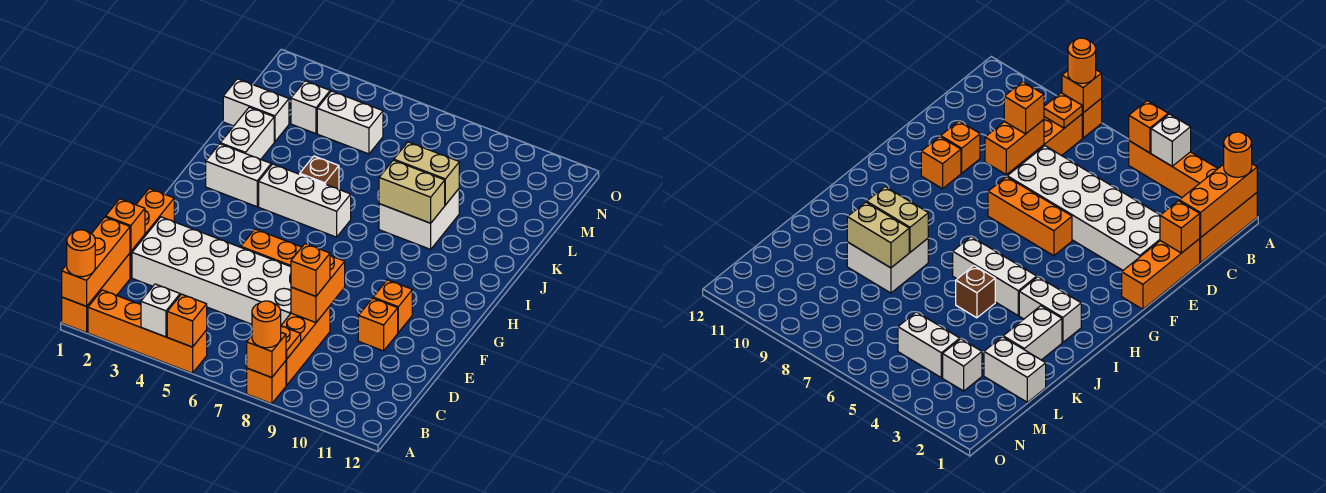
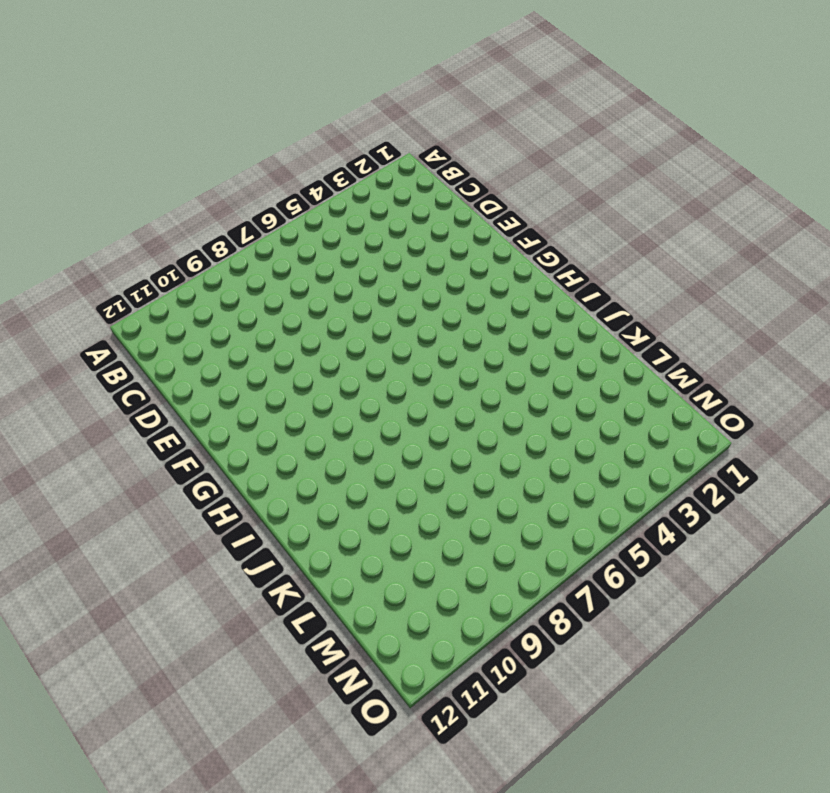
none -> orange brick A1:C1 level 1
none -> orange brick A2:A5 level 1
none -> orange brick A8 level 1

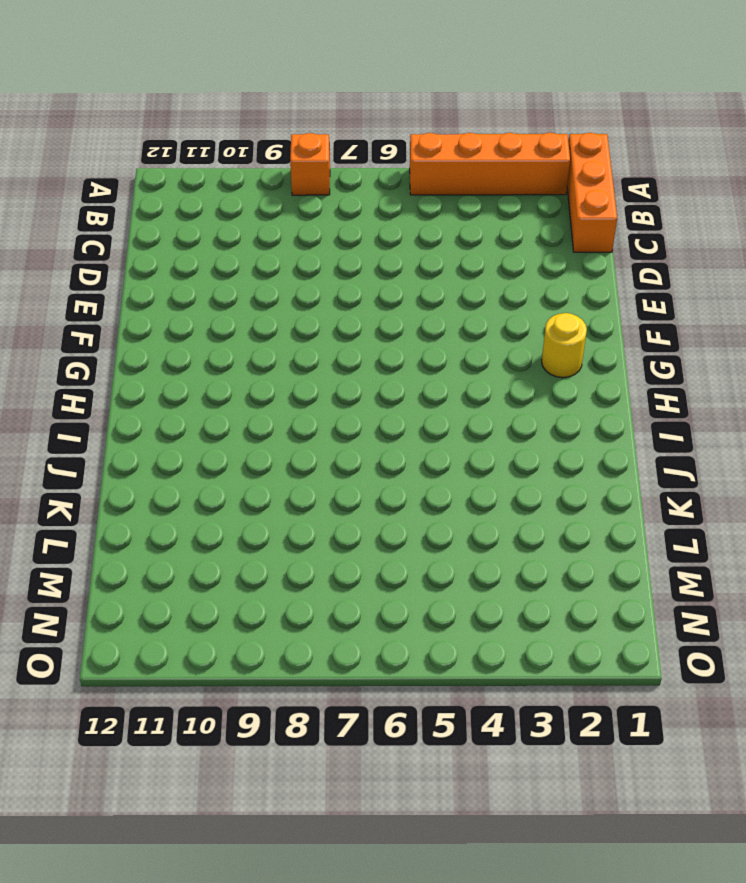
yellow round brick G2 level 1 -> none
none -> orange brick B8:D8 level 1
none -> orange brick D1:F1 level 1
none -> white brick D2:E7 level 1

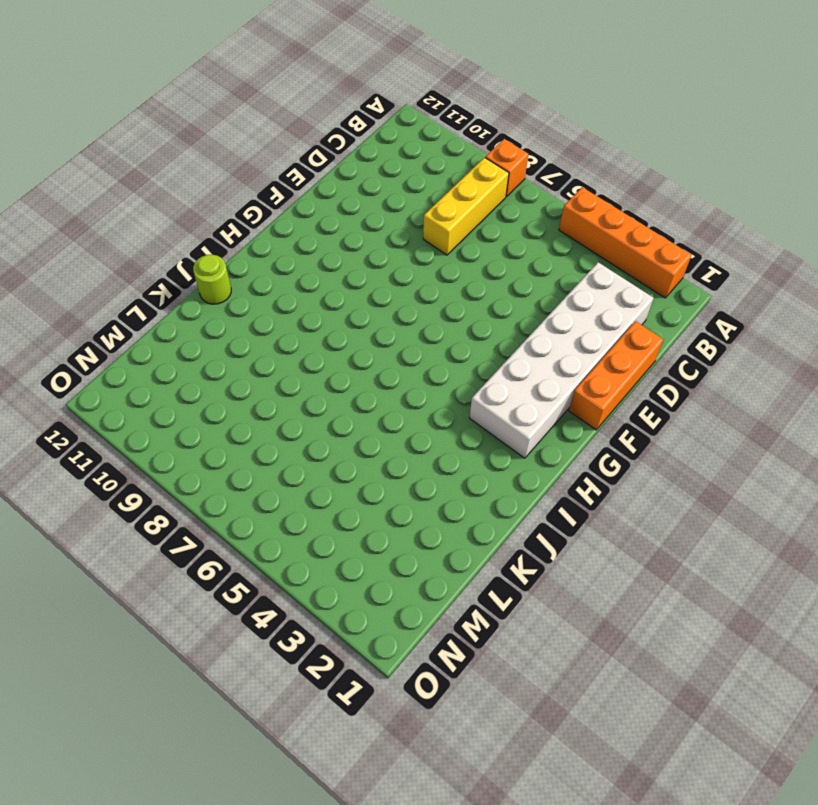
yellow brick B8:D8 level 1 -> orange brick B8:D8 level 1
white brick C2:H3 level 1 -> white brick D2:E7 level 1
lime round brick J12 level 1 -> none
none -> orange brick A1:C1 level 1
none -> orange brick E10 level 1
none -> orange brick F5:F7 level 1

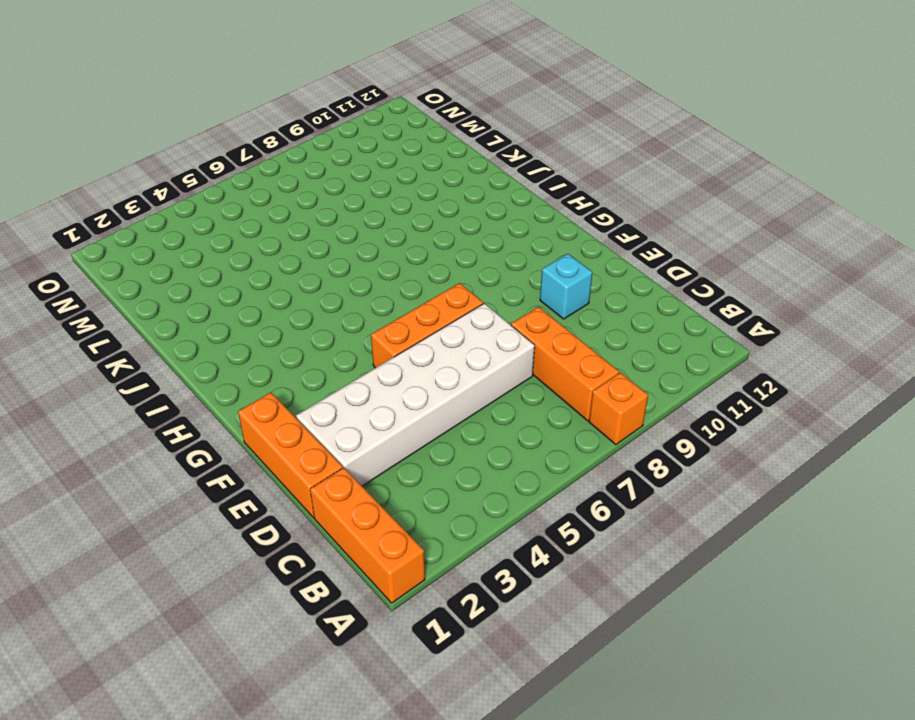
cyan brick E10 level 1 -> orange brick E10 level 1
none -> orange brick A2:A5 level 1
none -> orange brick F10 level 1
none -> white brick I2:I3 level 1

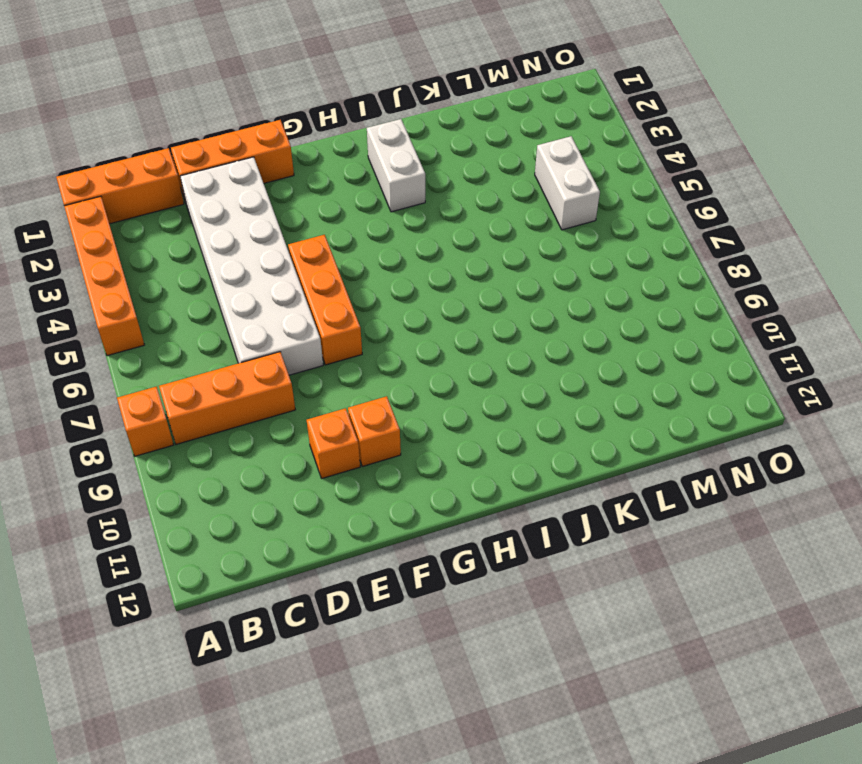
none -> white brick I4:I6 level 1
none -> white brick J2:K2 level 1
none -> brown brick J5 level 1

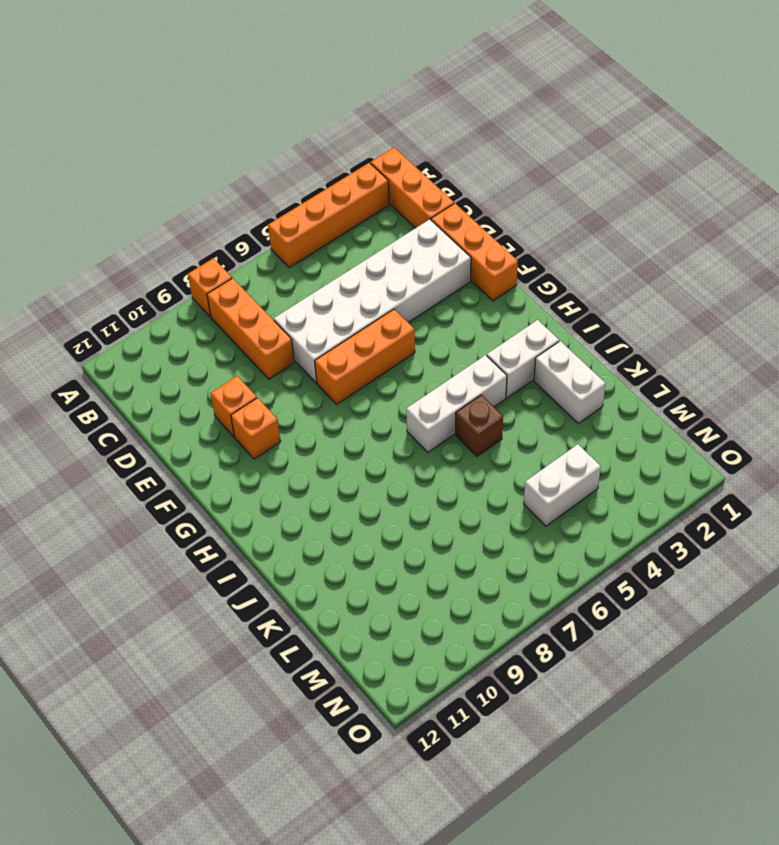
none -> white brick J8:K9 level 1
none -> white brick L1:L2 level 1
none -> white brick M3 level 1

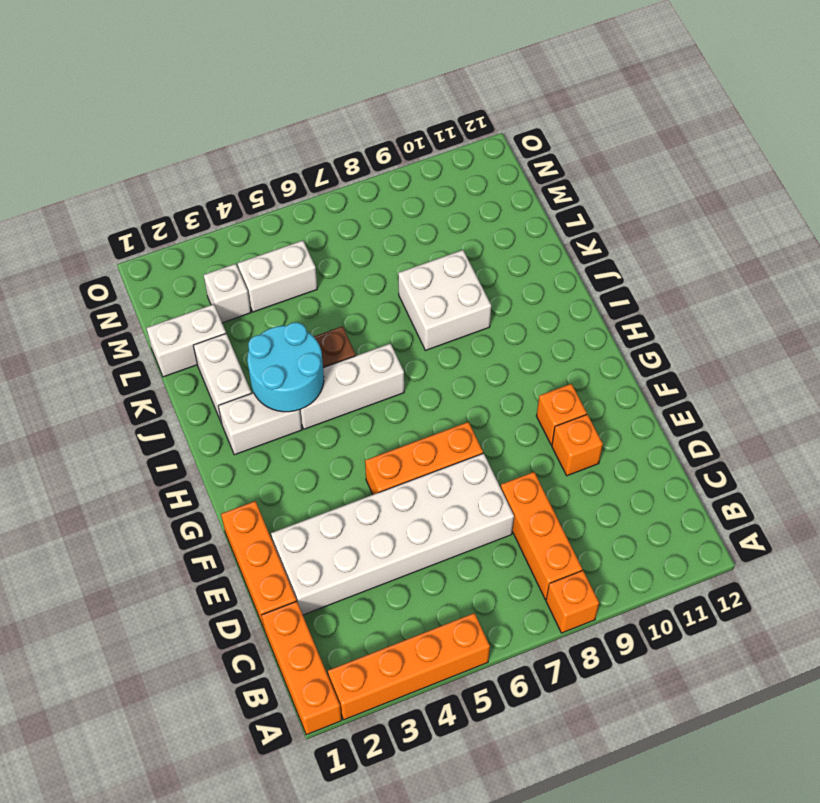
cyan round brick I3:J4 level 2 -> none
none -> orange brick A1:C1 level 2
none -> white brick A4 level 2
none -> orange brick A5 level 2

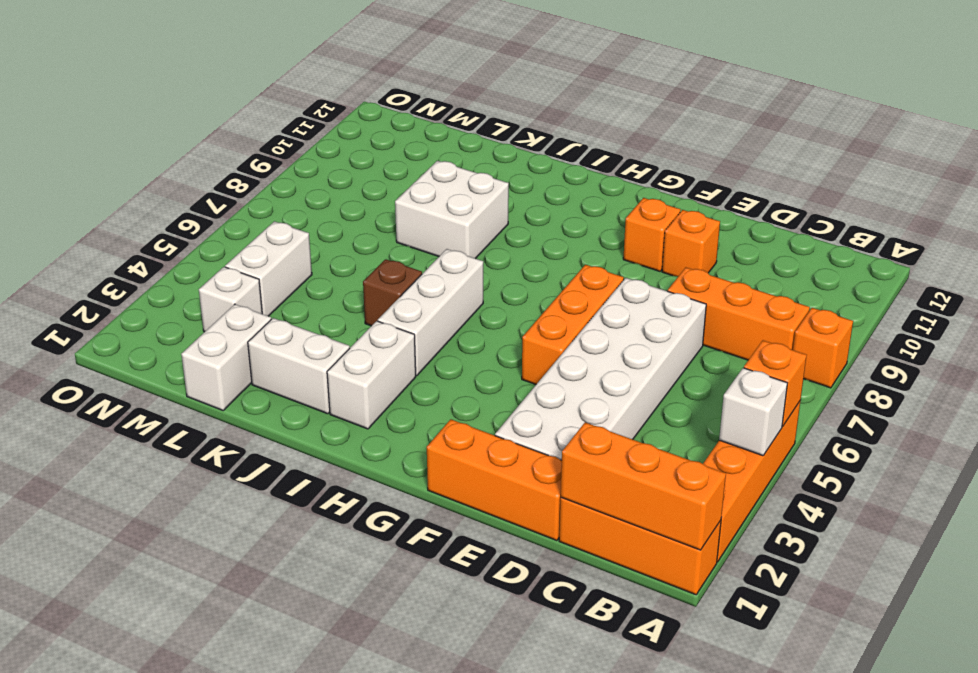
none -> orange brick A8 level 2
none -> orange plate B8 level 2
none -> orange brick D1 level 2

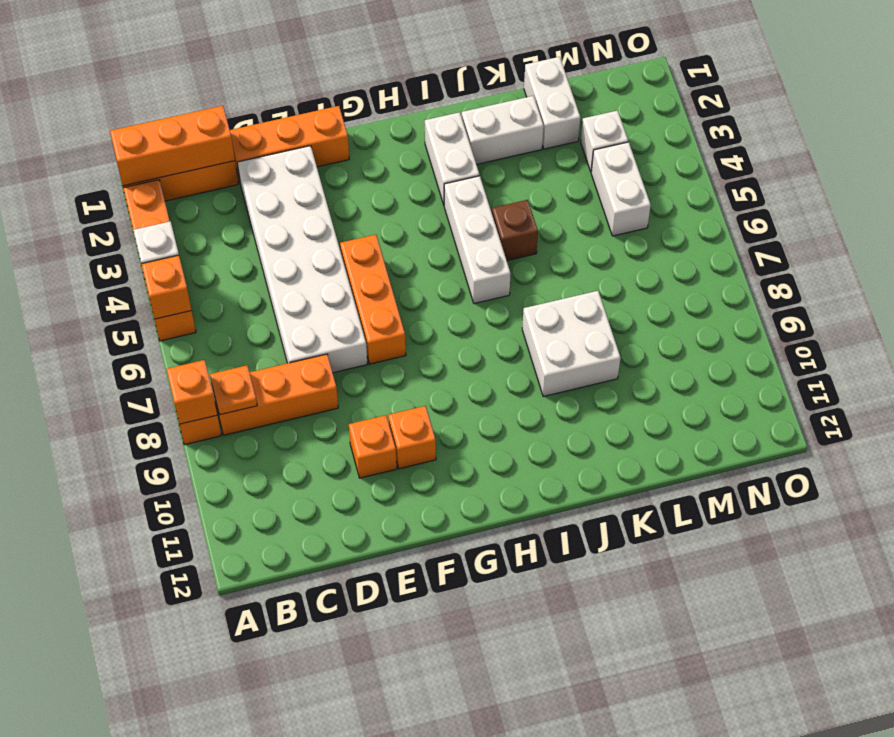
none -> orange brick D1 level 2
none -> orange brick D8:E8 level 2
none -> tan brick J8:J9 level 2

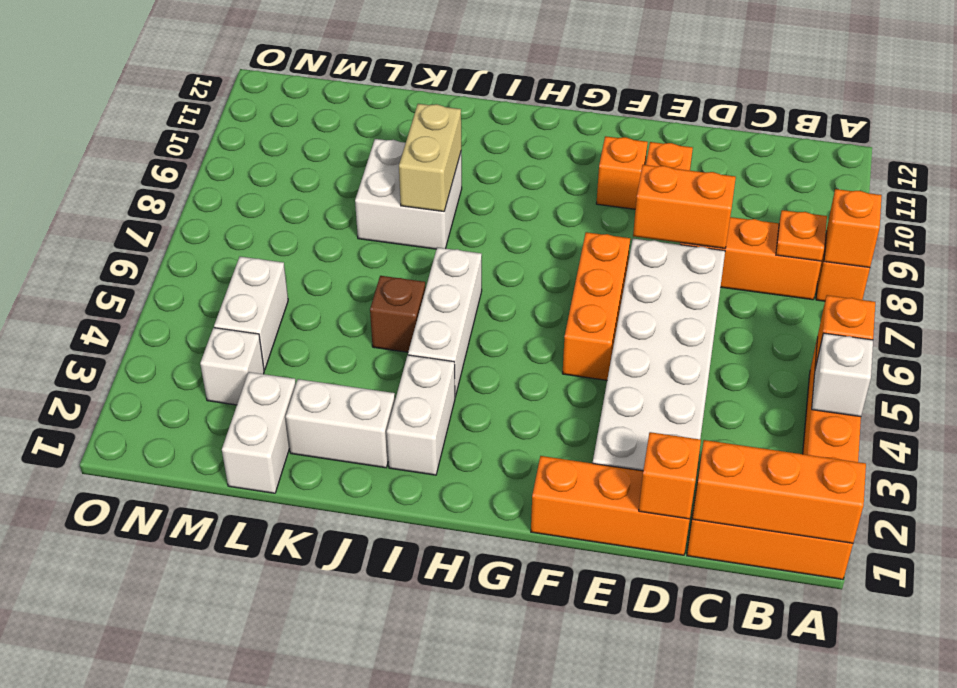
none -> tan brick K8:K9 level 2
none -> orange round brick A1 level 3
none -> orange round brick A8 level 3

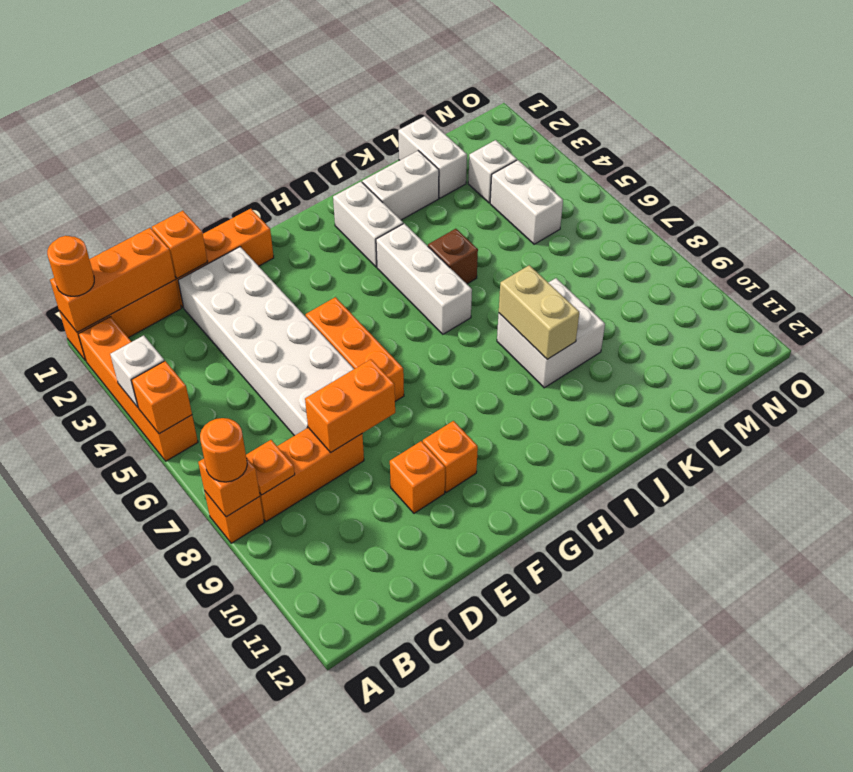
none -> tan brick K8:K9 level 2
none -> orange brick D8 level 3

